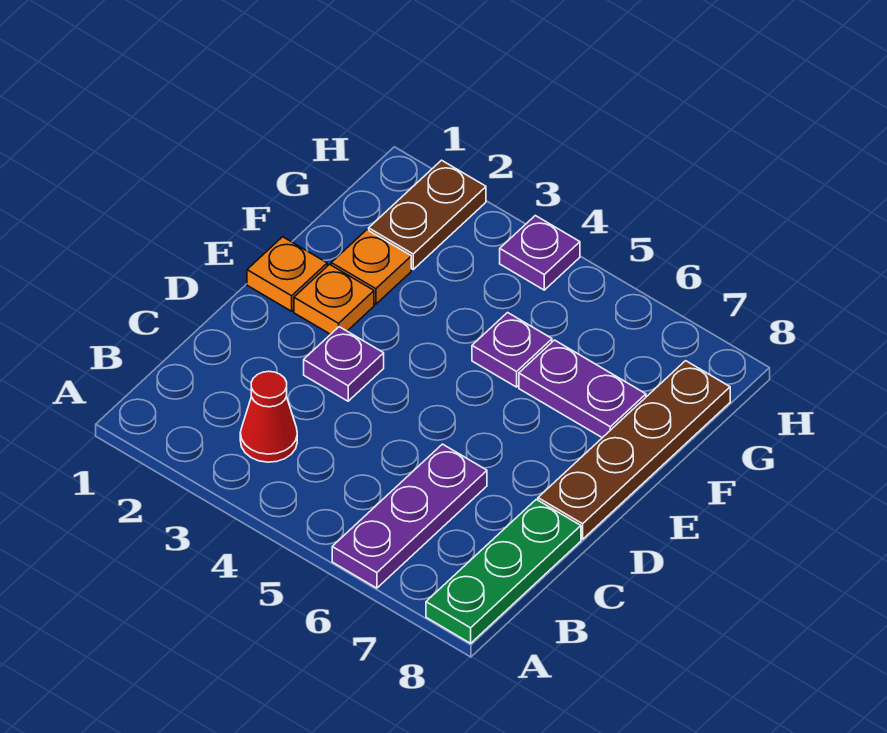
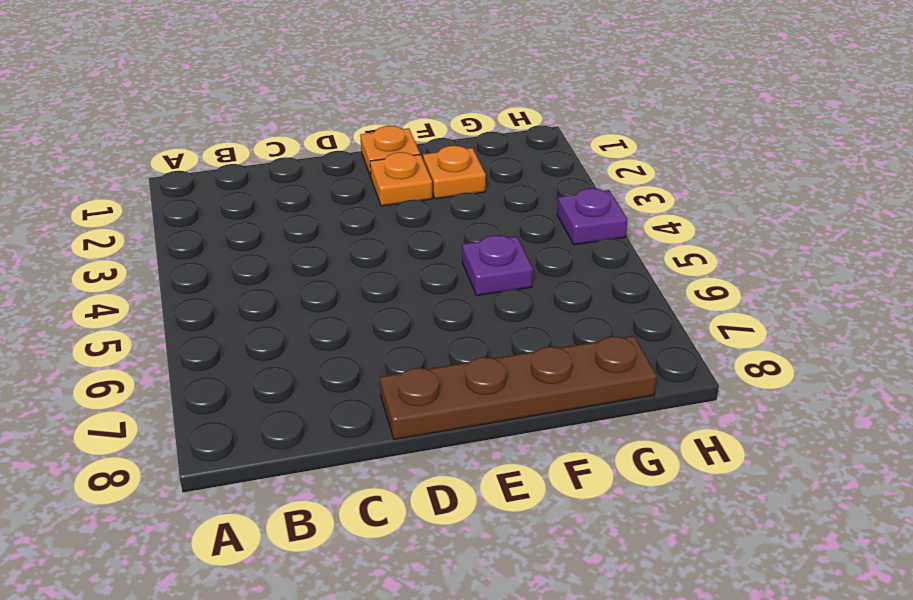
none -> purple plate A6:C6 level 1
none -> green plate A8:C8 level 1
none -> red cone B3 level 1

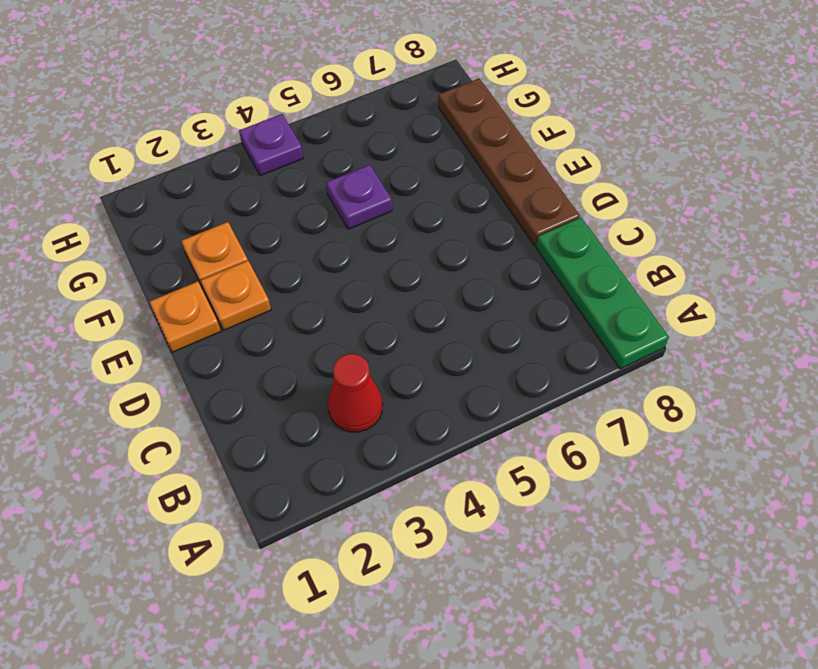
none -> purple plate A6:C6 level 1
none -> purple plate D3 level 1
none -> purple plate F6:F7 level 1

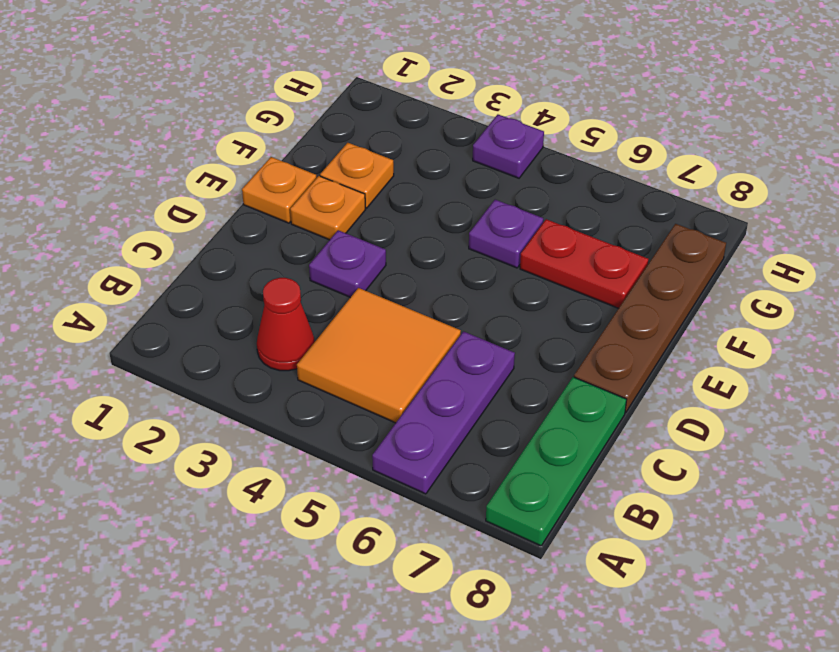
orange tile B4:C5 level 1 -> none
red plate F6:F7 level 1 -> purple plate F6:F7 level 1
none -> brown plate G2:H2 level 1

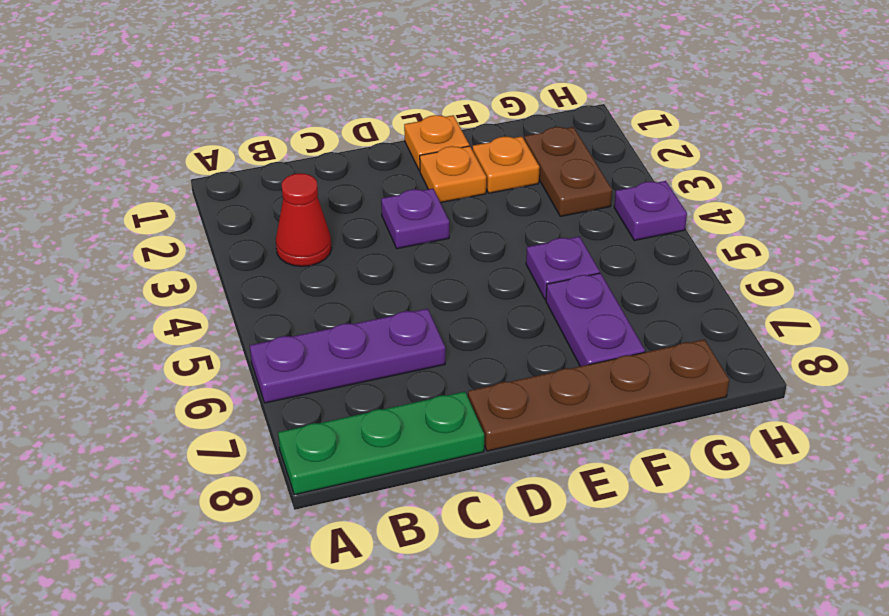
brown plate G2:G3 level 1 -> brown plate G2:H2 level 1

